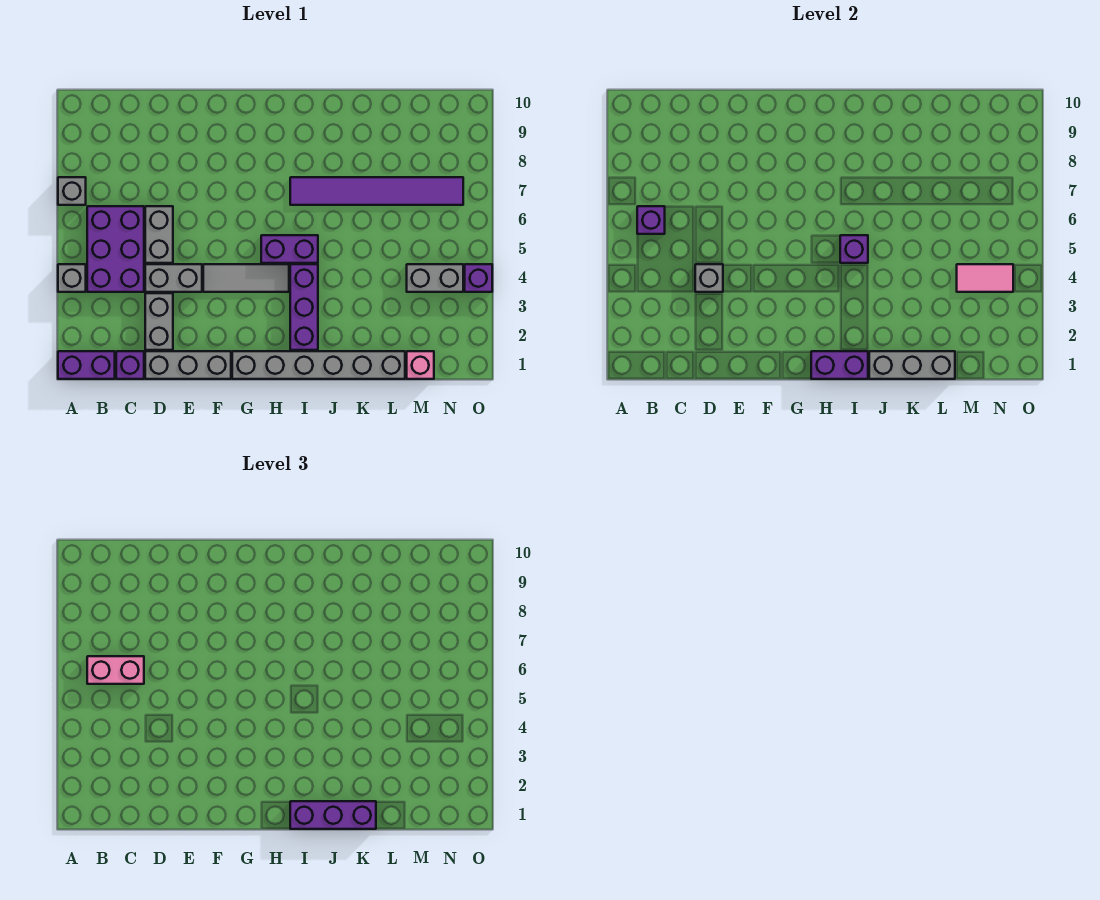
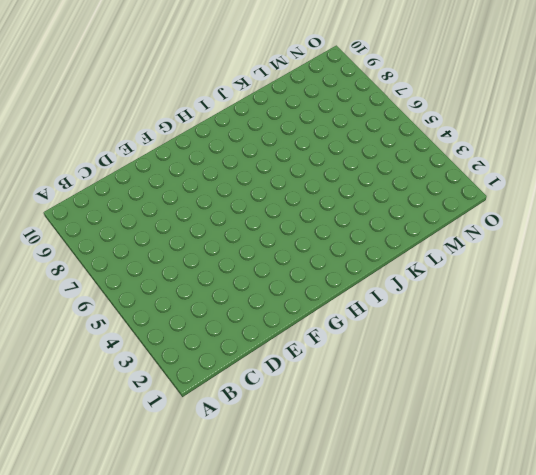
none -> purple brick A1:B1 level 1
none -> grey brick A4 level 1
none -> grey brick A7 level 1

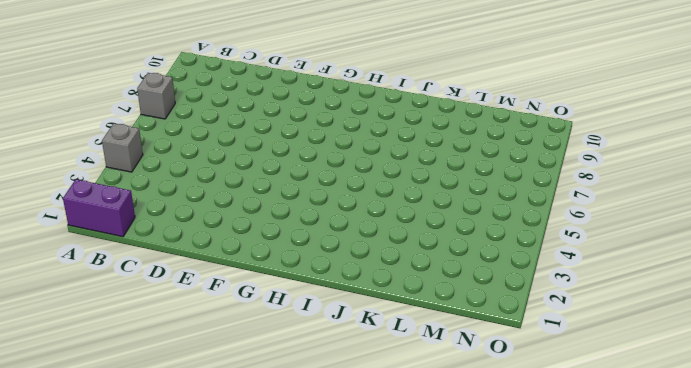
none -> purple brick B4:C6 level 1
none -> purple brick C1 level 1
none -> grey brick D1:F1 level 1

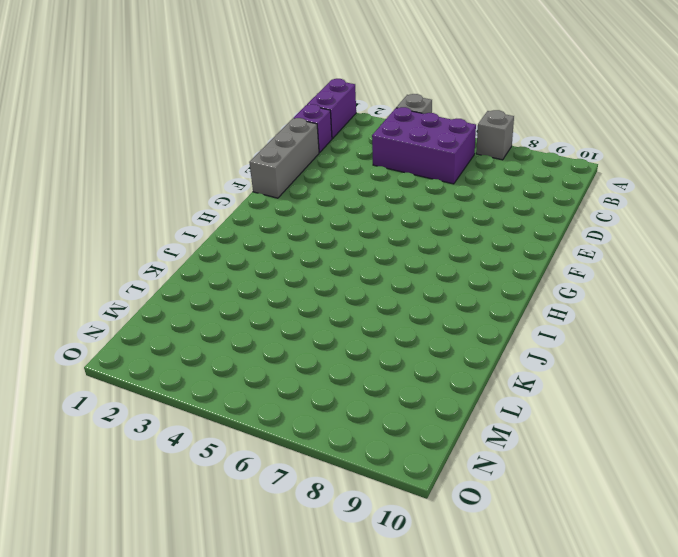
none -> grey brick D2:D3 level 1
none -> grey brick D4:E4 level 1
none -> grey brick D5:D6 level 1

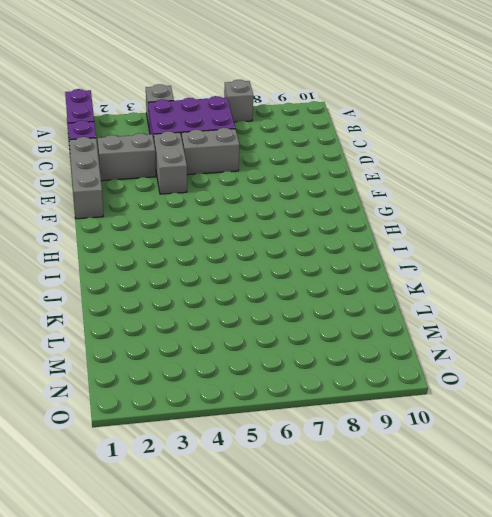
none -> grey tile F4:H4 level 1
none -> grey brick G1:L1 level 1
none -> purple brick H5:I5 level 1

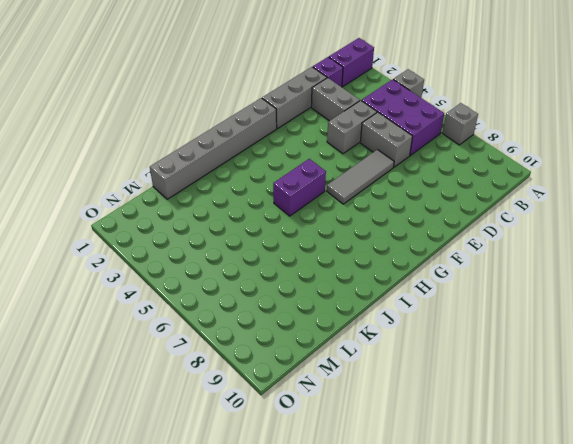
grey tile E6:G6 level 1 -> grey tile F4:H4 level 1
none -> purple brick I2:I4 level 1
none -> purple tile I7:N7 level 1
none -> pink brick M1 level 1

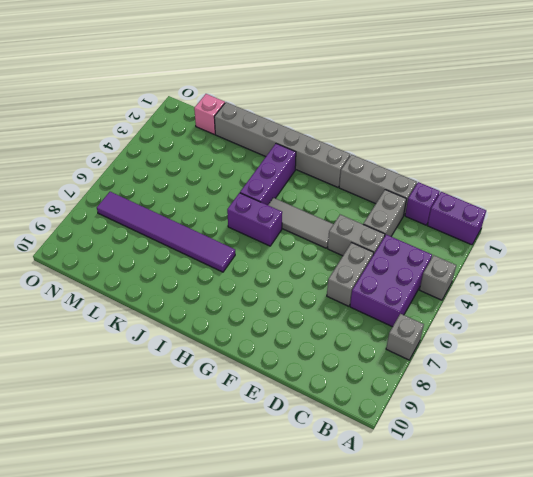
none -> grey brick M4:N4 level 1
none -> purple brick O4 level 1
none -> purple brick B6 level 2

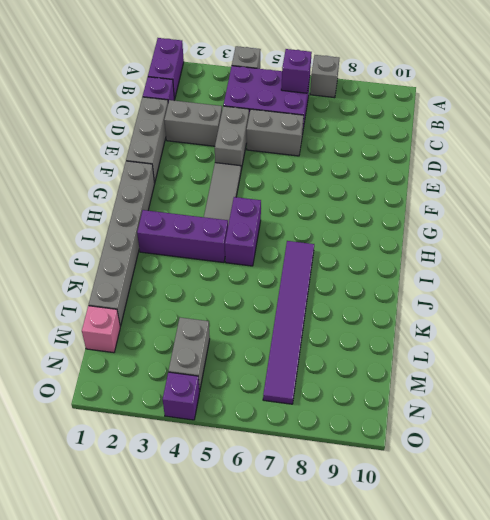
none -> grey brick D4 level 2
none -> purple brick H1:I1 level 2
none -> purple brick I5 level 2

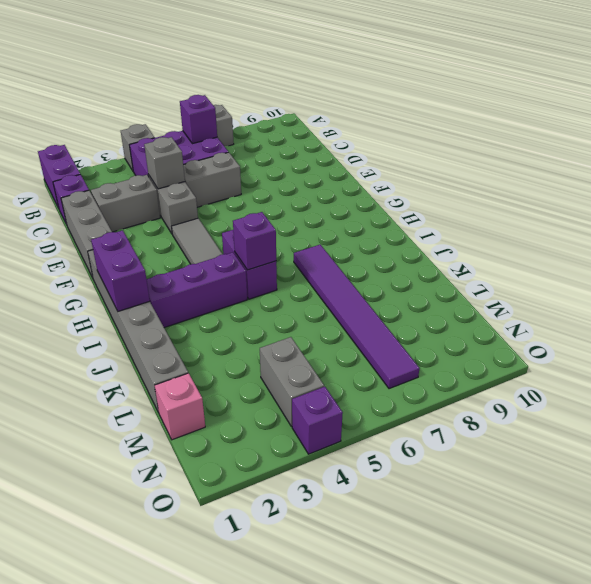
none -> grey brick J1:L1 level 2
none -> pink tile M4:N4 level 2
none -> pink brick B6:C6 level 3

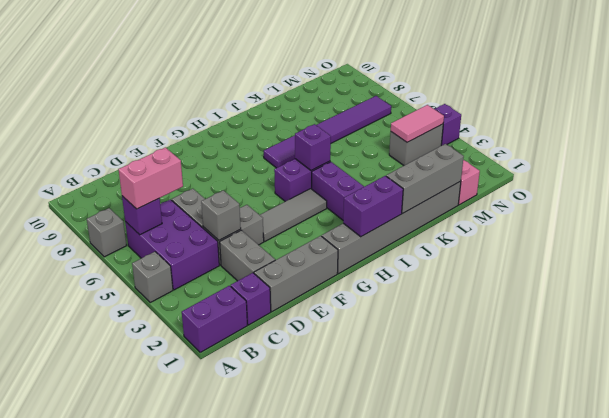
none -> purple brick I1:K1 level 3

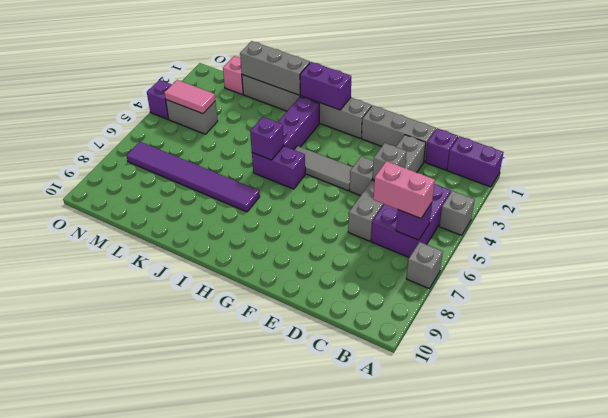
none -> purple brick I1:K1 level 3

